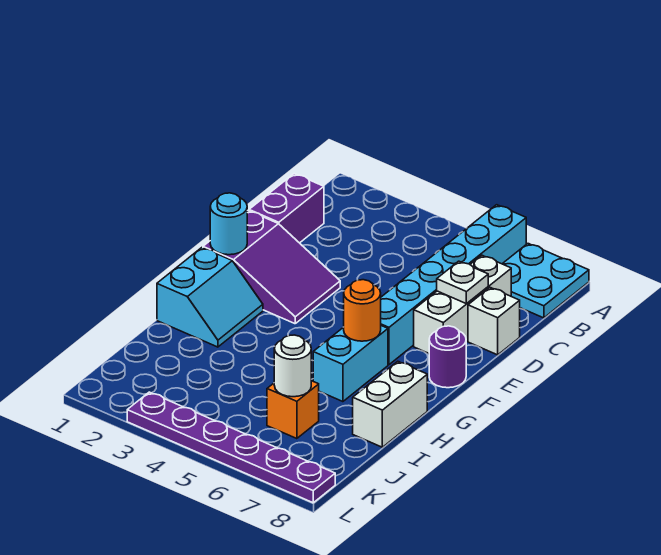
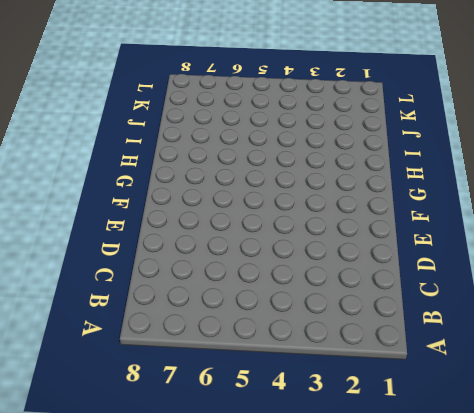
none -> cyan brick A6:F6 level 1
none -> cyan plate A7:B8 level 1
none -> purple brick C1:D1 level 1

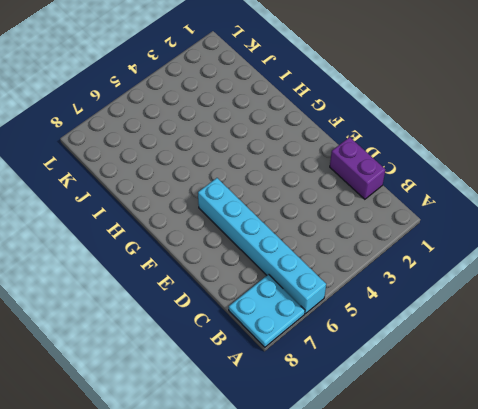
none -> white brick C7:E7 level 1
none -> white brick D8 level 1
none -> purple slope E1:F3 level 1 top 1

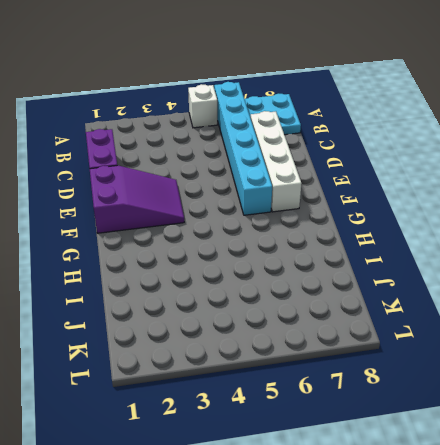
white brick A5 level 1 -> white brick D8 level 1
white brick C7:F7 level 1 -> white brick C7:E7 level 1
none -> purple round brick F8 level 1
none -> cyan slope G1:H2 level 1 top 1
none -> cyan brick G6:H6 level 1

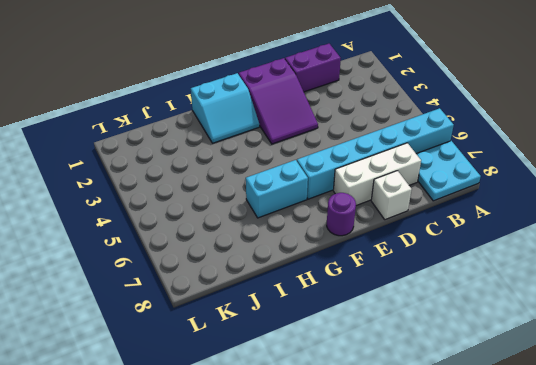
none -> white brick H8:I8 level 1
none -> orange brick J6 level 1
none -> purple plate L3:L8 level 1

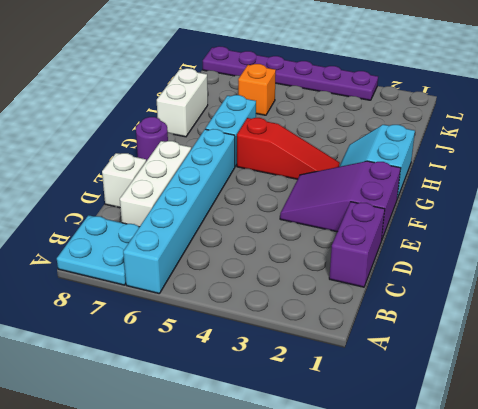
red slope G3:G5 level 1 top 5 -> none
none -> white plate D7 level 2
none -> cyan round brick F1 level 2
none -> orange round brick G6 level 2

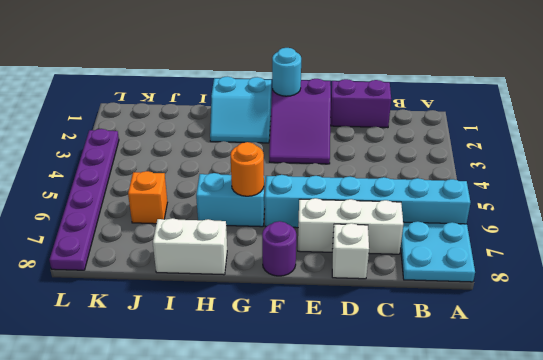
none -> white plate D7 level 2
none -> white round brick J6 level 2

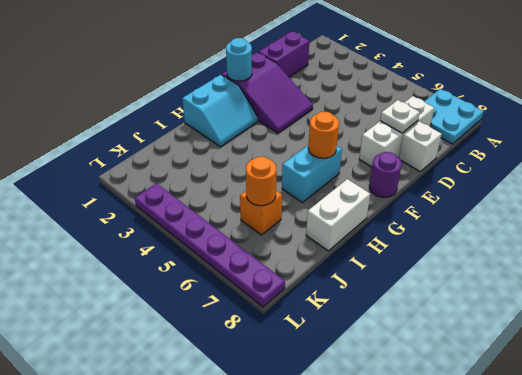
orange round brick J6 level 2 -> white round brick J6 level 2
none -> cyan brick A6:F6 level 1

